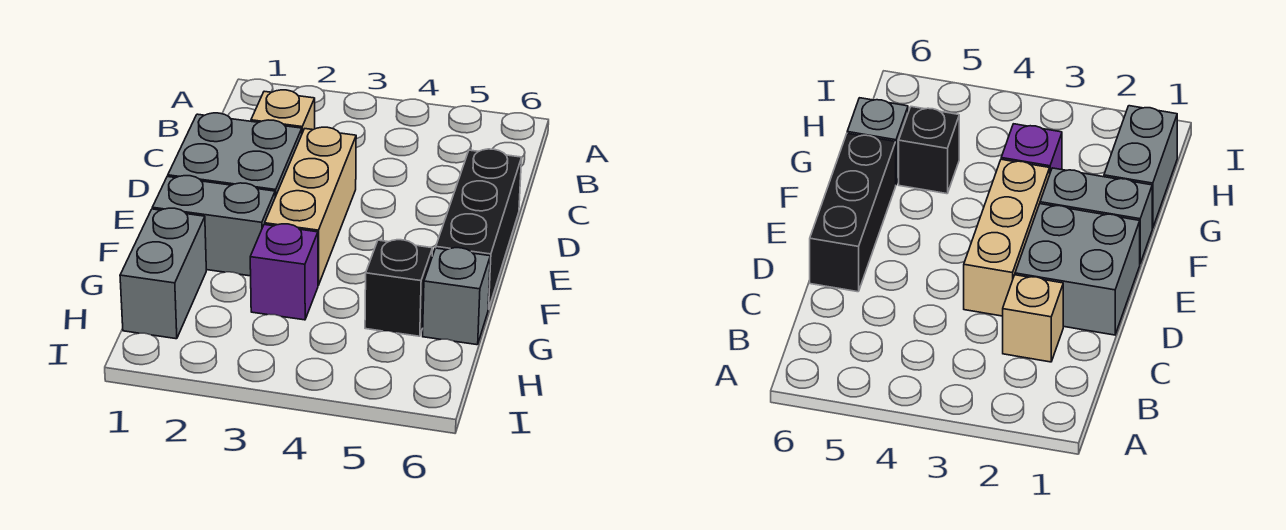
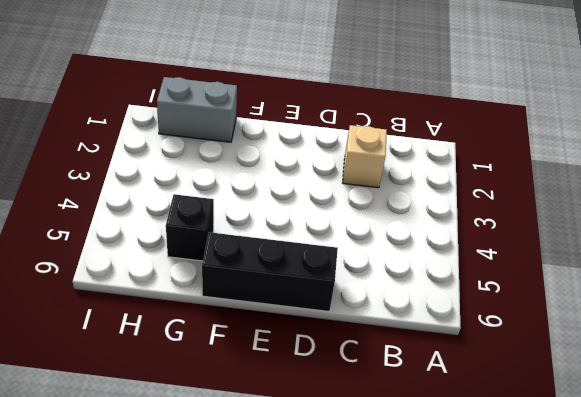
none -> grey brick D1:E2 level 1
none -> tan brick D3:F3 level 1

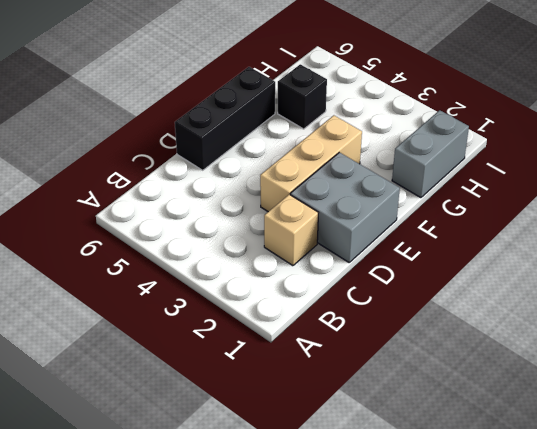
none -> grey brick F1:F2 level 1
none -> purple brick G3 level 1

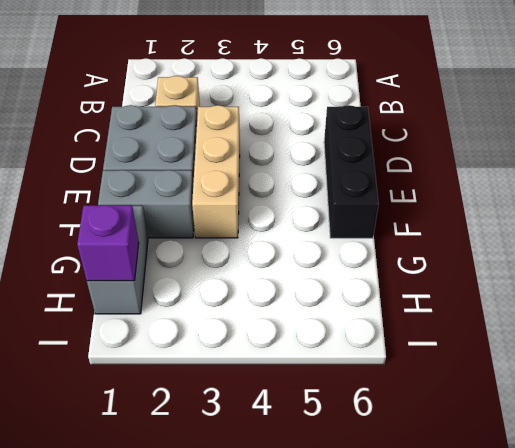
purple brick H1 level 2 -> purple brick G3 level 1
none -> black brick G5 level 1
none -> grey brick G6 level 1

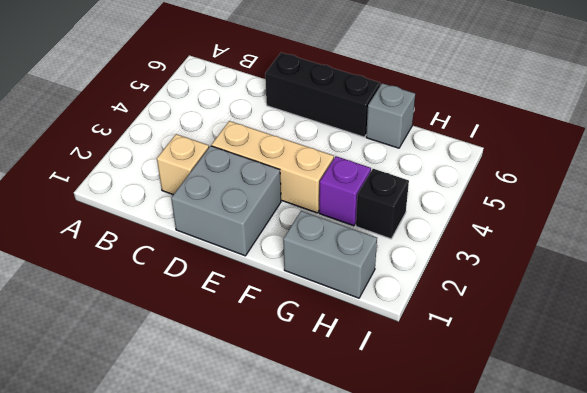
black brick H3 level 1 -> black brick G5 level 1
none -> grey brick F1:F2 level 1

